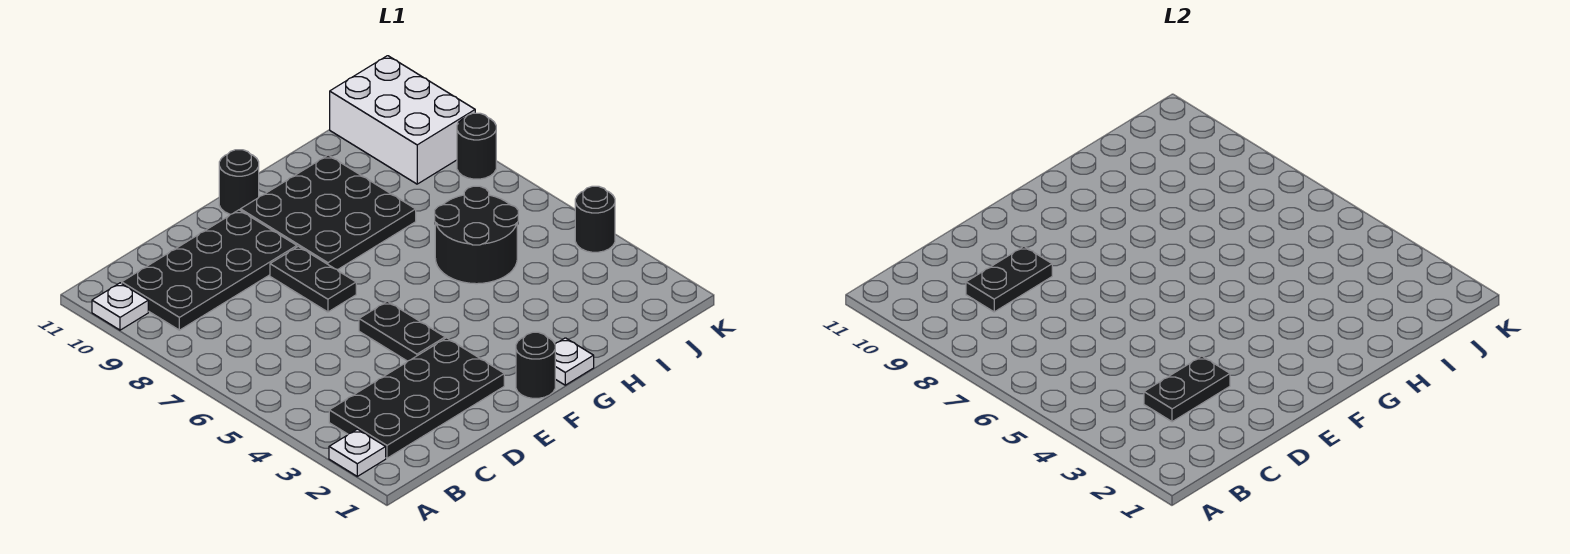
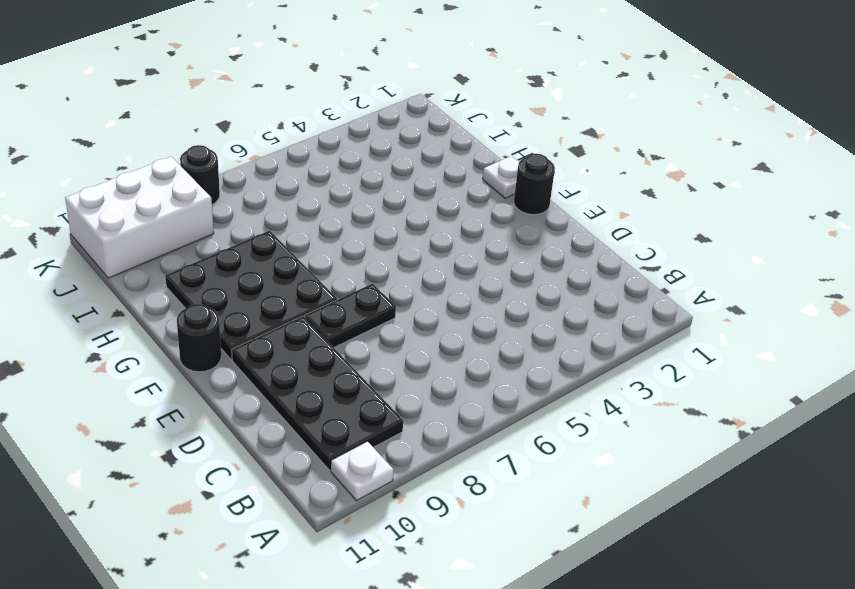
none -> white plate A2 level 1
none -> black plate B2:E3 level 1
none -> black plate E4:E5 level 1

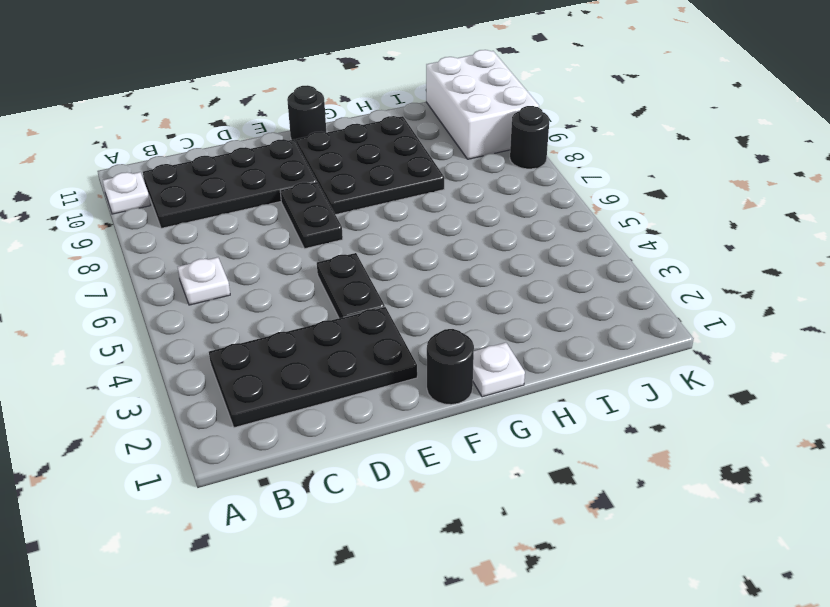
white plate B6 level 1 -> white plate A2 level 1
none -> black round brick H5:I6 level 1
none -> black round brick K4 level 1
none -> black plate C3:D3 level 2

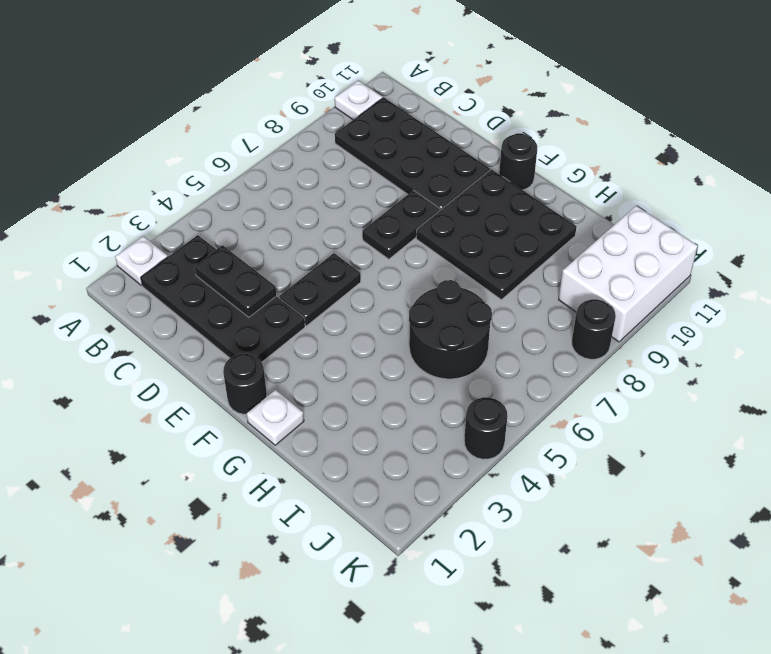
none -> black plate C9:D9 level 2

